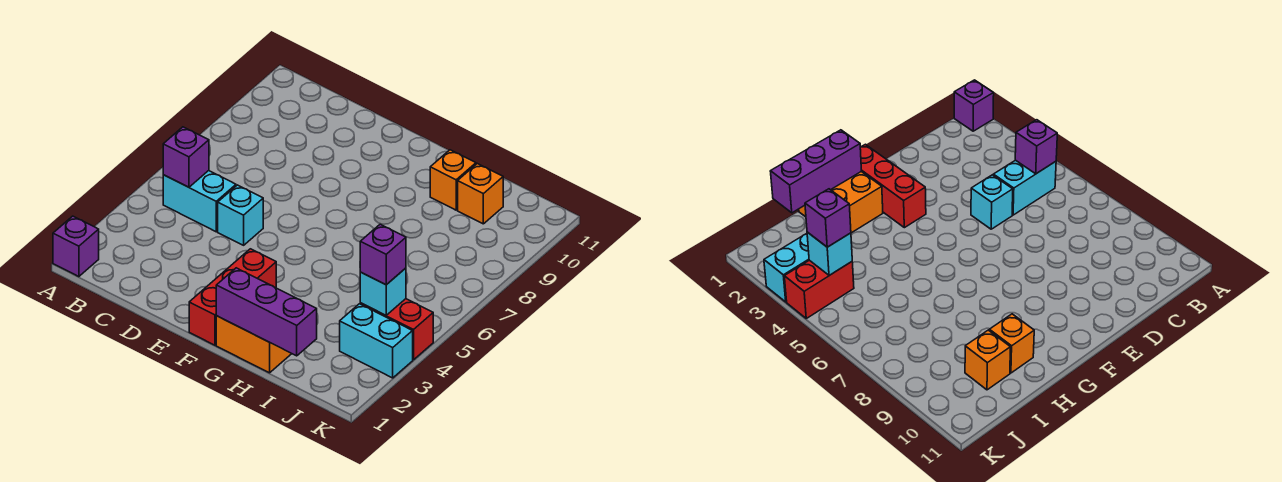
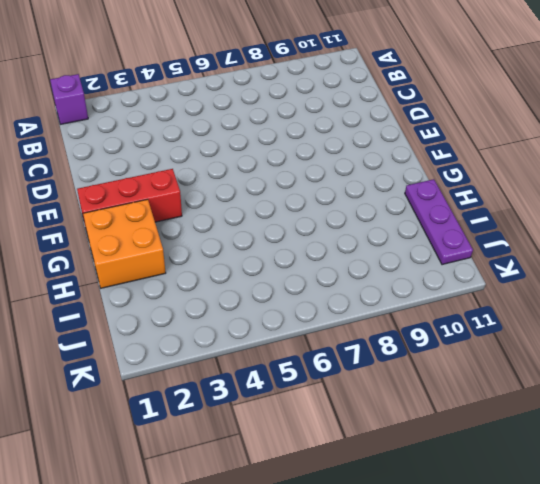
purple plate H11:J11 level 1 -> none
none -> cyan brick B5:C5 level 1
none -> cyan brick D5 level 1
none -> orange brick H10 level 1

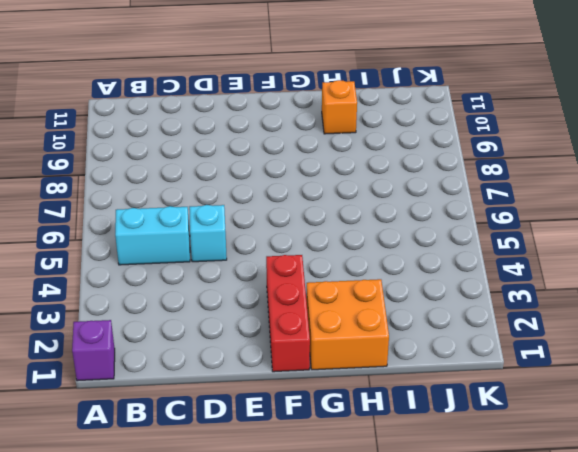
none -> orange brick I10 level 1
none -> cyan brick J3:K3 level 1
none -> red brick J4:K4 level 1

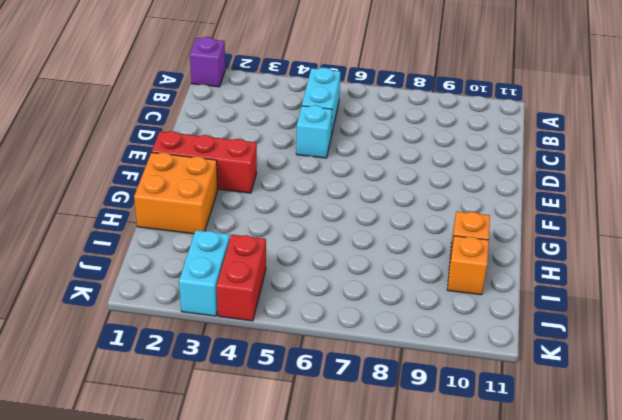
none -> purple brick B5 level 2
none -> purple brick G1:I1 level 2
none -> cyan brick J4 level 2

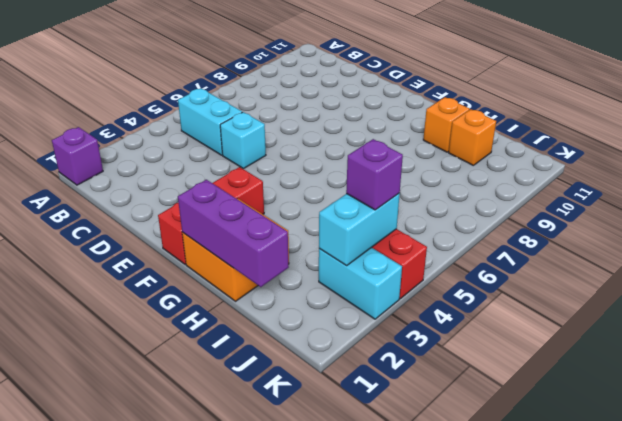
cyan brick J3:J4 level 2 -> cyan brick J4 level 2
none -> purple brick B5 level 2

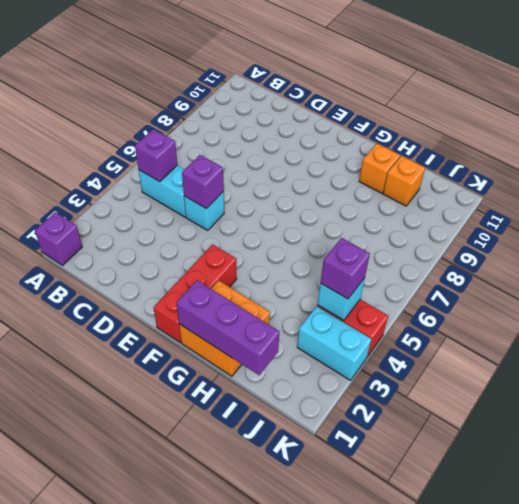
purple brick D5 level 2 -> none

